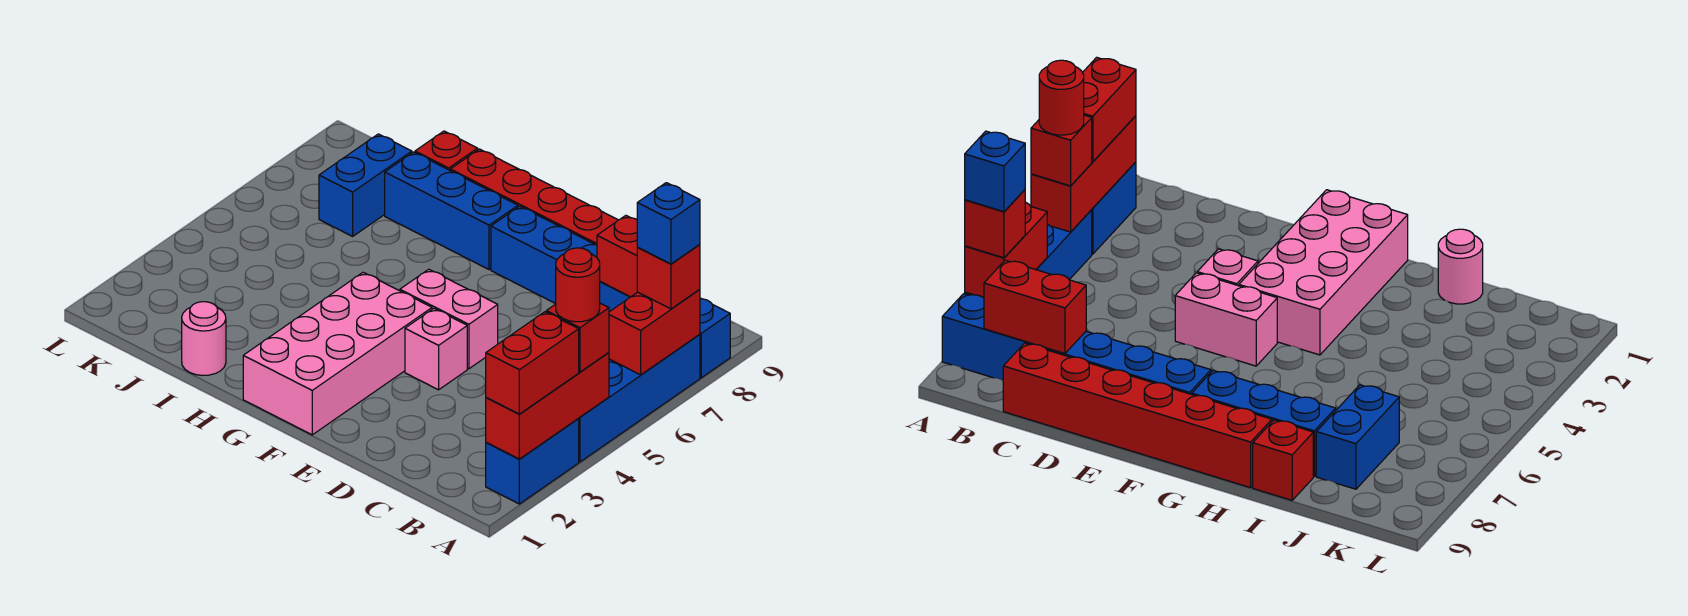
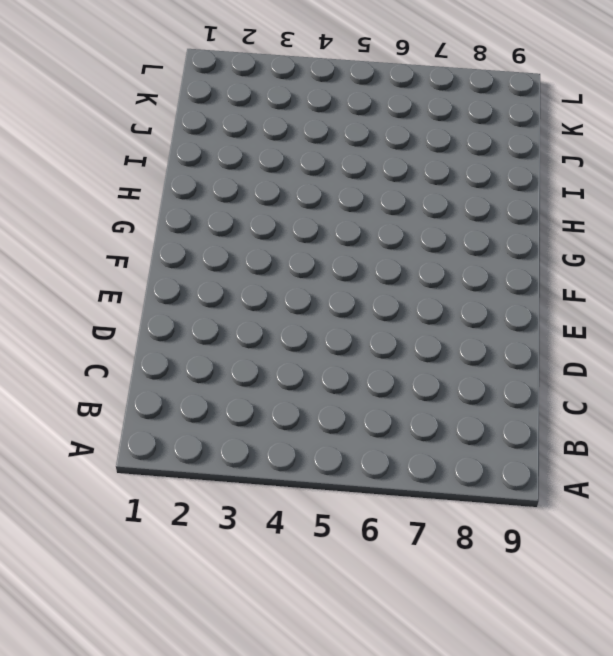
none -> blue brick A2:A3 level 1
none -> blue brick A4:A7 level 1
none -> blue brick A8:F8 level 1

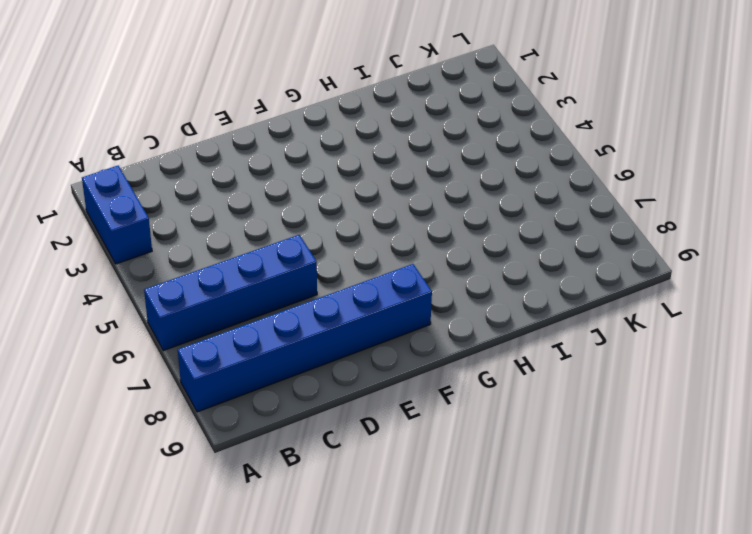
blue brick A6:D6 level 1 -> blue brick A4:A7 level 1
none -> red brick C9:H9 level 1
none -> pink brick E4 level 1
none -> pink brick E5:F5 level 1

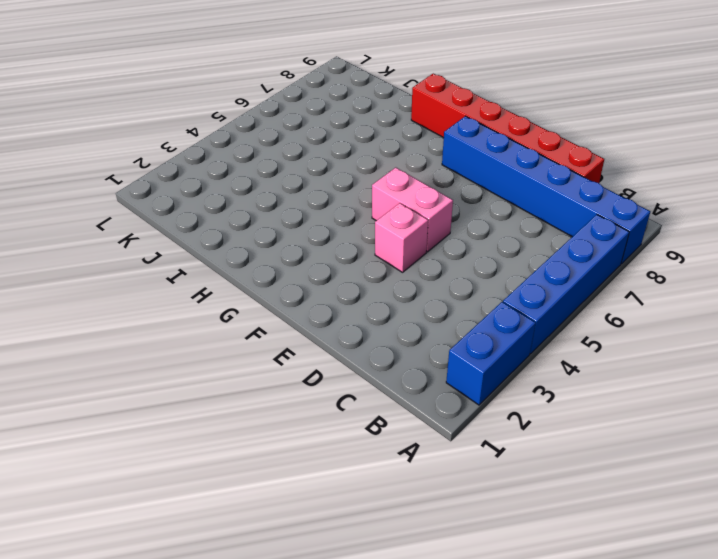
none -> pink brick F1:G4 level 1
none -> blue brick G8:I8 level 1
none -> pink round brick I1 level 1

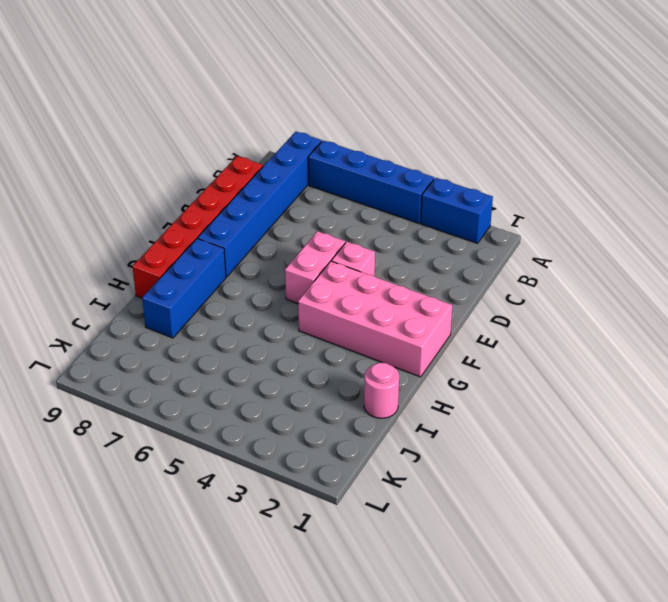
none -> red brick I9 level 1
none -> blue brick J7:J8 level 1
none -> red brick A2:A4 level 2

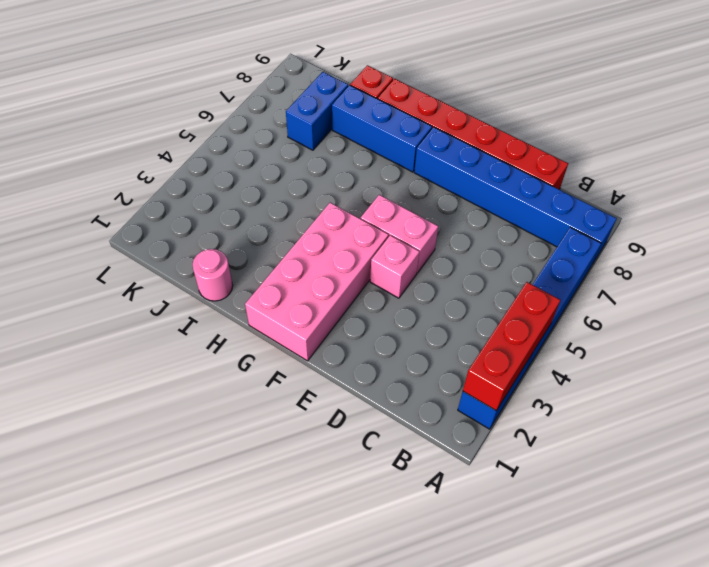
none -> red brick A6:A7 level 2
none -> red brick B8:C8 level 2
none -> red brick A2:A3 level 3

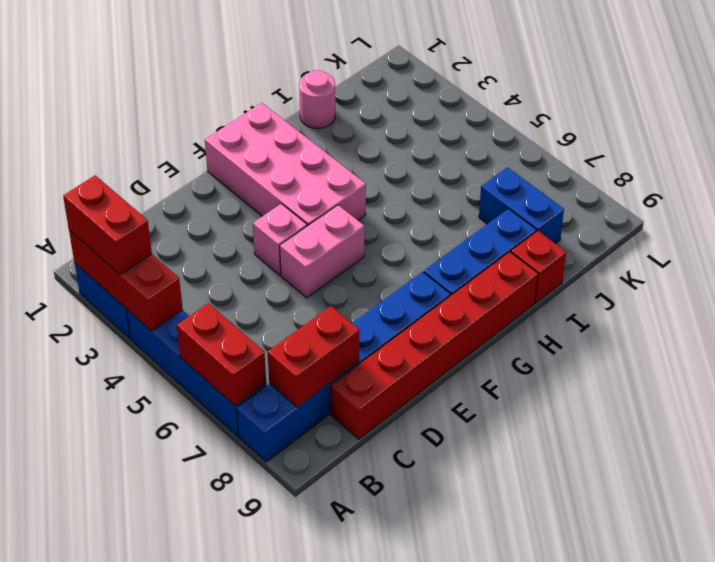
none -> red brick A4 level 3
none -> red brick A7 level 3
none -> red round brick A4 level 4

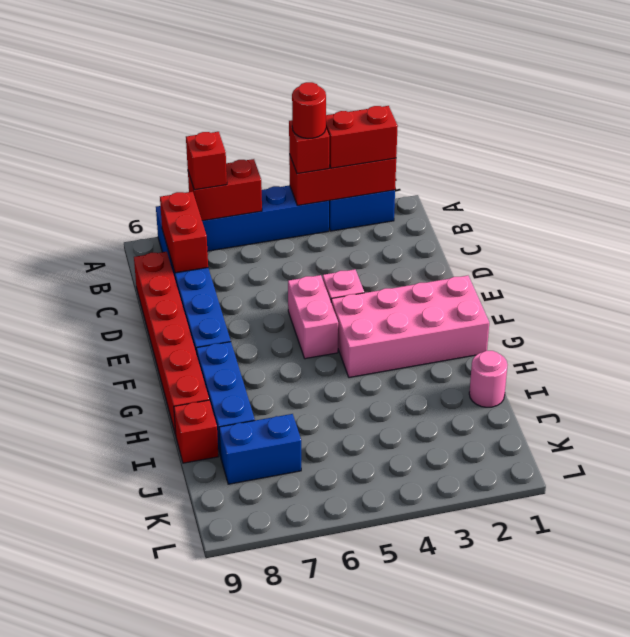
none -> blue brick A7 level 4

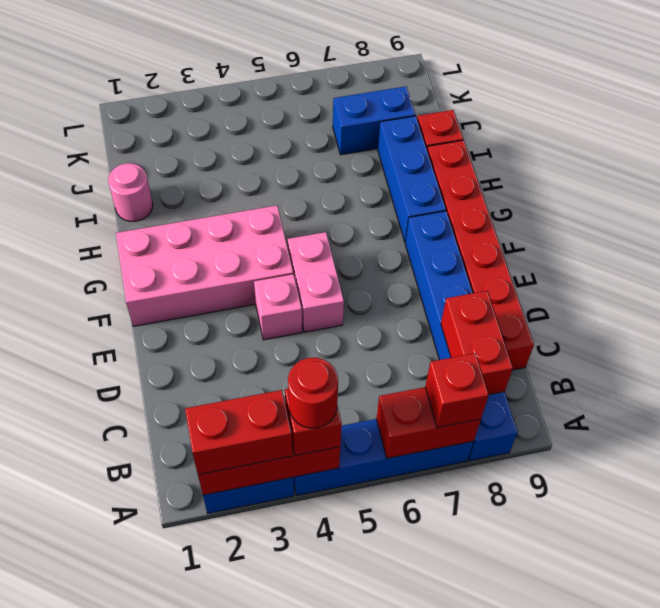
none -> blue brick A7 level 4

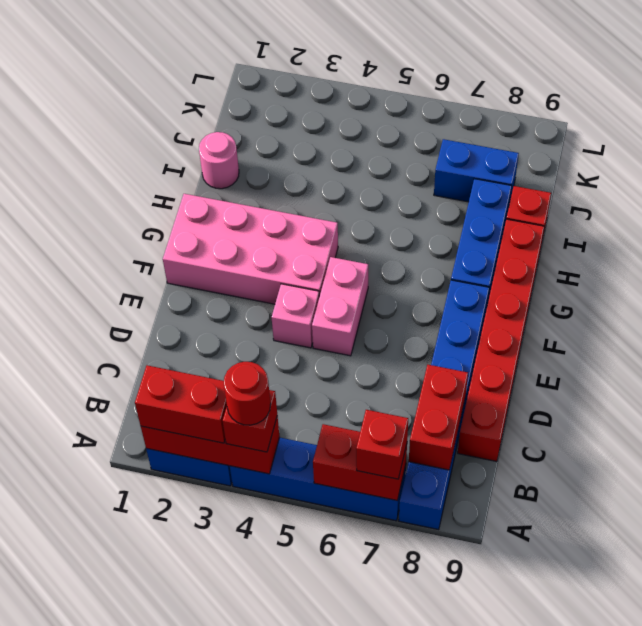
none -> blue brick A7 level 4

